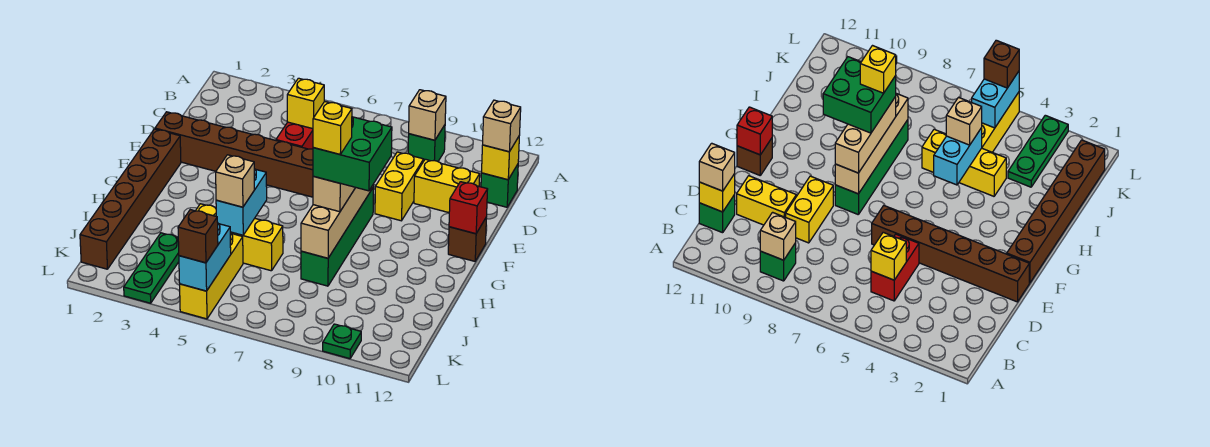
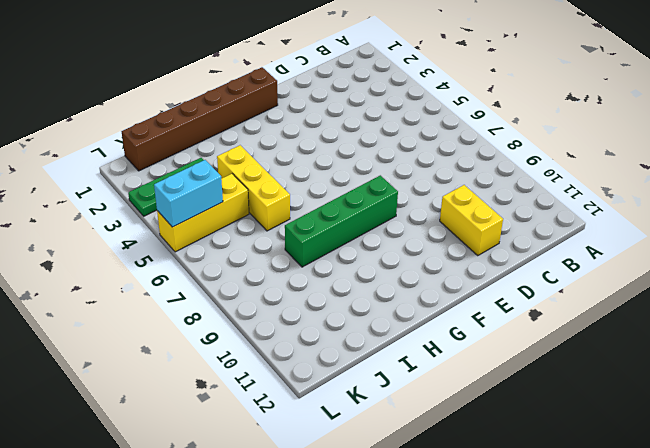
none -> green brick B9 level 1
none -> red brick C5:D5 level 1
none -> green brick C12 level 1

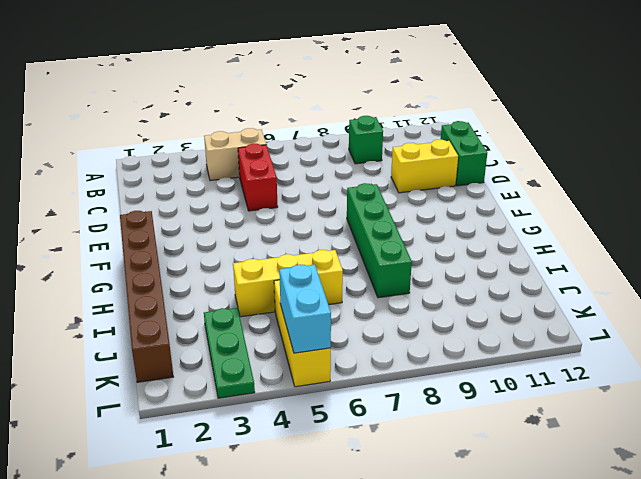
tan brick B4:B5 level 1 -> none
green brick C12:D12 level 1 -> green brick C12 level 1
none -> yellow brick D9:E9 level 1
none -> brown brick E1:E6 level 1
none -> brown brick F12 level 1

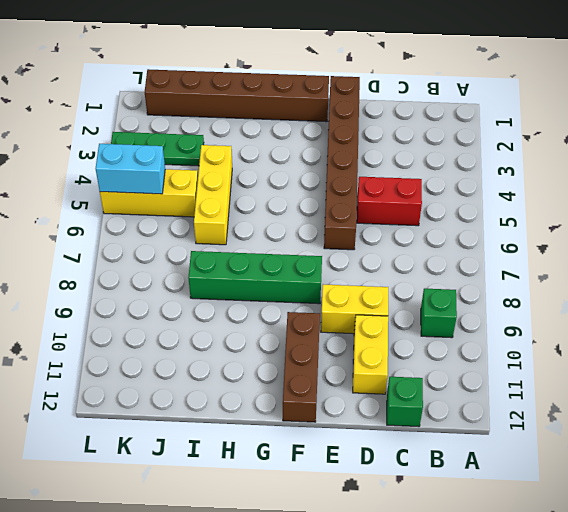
brown brick F10:F12 level 1 -> brown brick F12 level 1
none -> green plate L10 level 1
none -> tan brick B9 level 2
none -> yellow brick C5 level 2

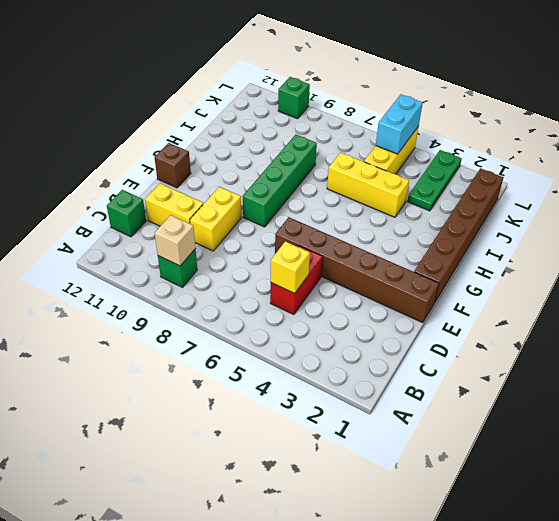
green brick L10 level 1 -> green plate L10 level 1
none -> yellow brick C12 level 2
none -> tan brick F8:I8 level 2
none -> red brick F12 level 2

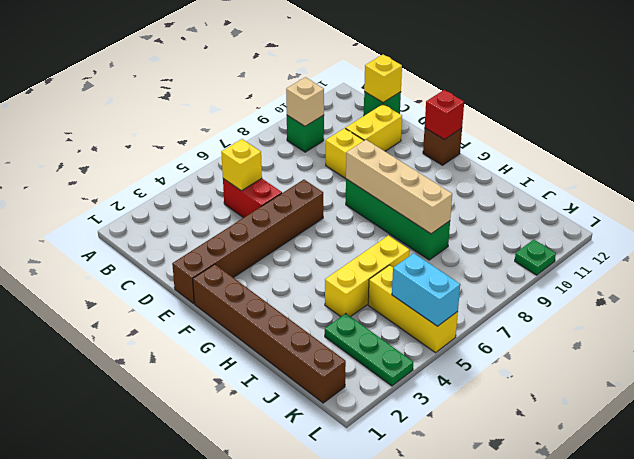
none -> cyan brick H5:I5 level 2
none -> tan brick C12 level 3
none -> tan brick F8:H8 level 3

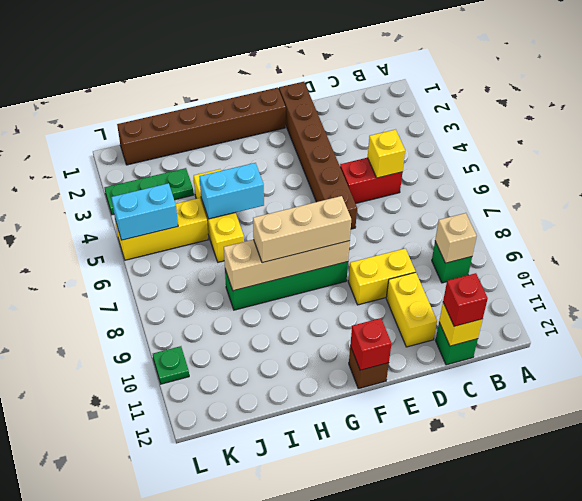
red brick C12 level 3 -> tan brick C12 level 3
none -> tan brick I5 level 3
none -> brown brick L5 level 3
none -> green brick G8:H9 level 4

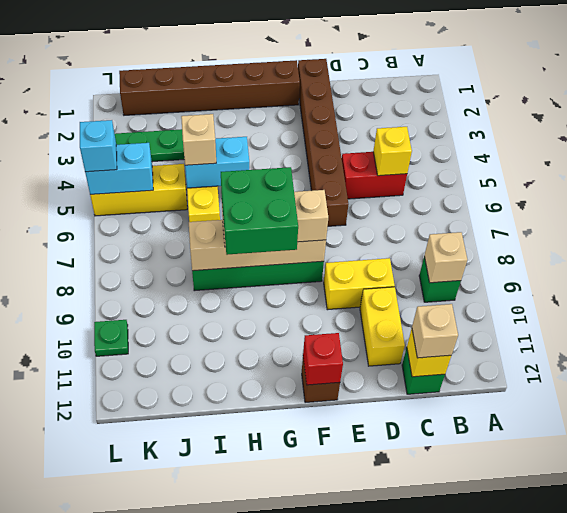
cyan brick L5 level 3 -> brown brick L5 level 3
none -> yellow brick H8 level 5

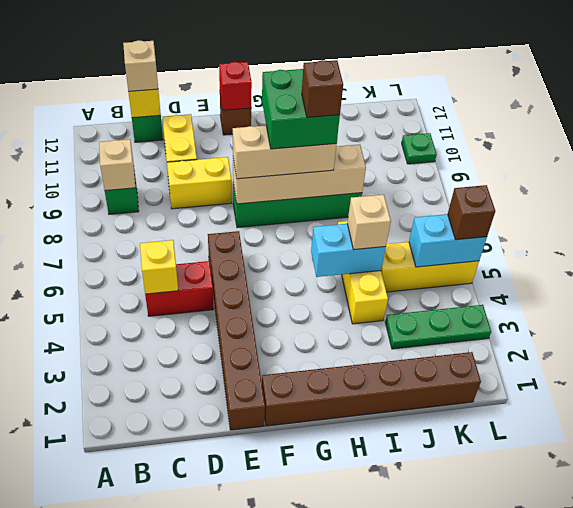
brown brick H8 level 5 -> yellow brick H8 level 5

